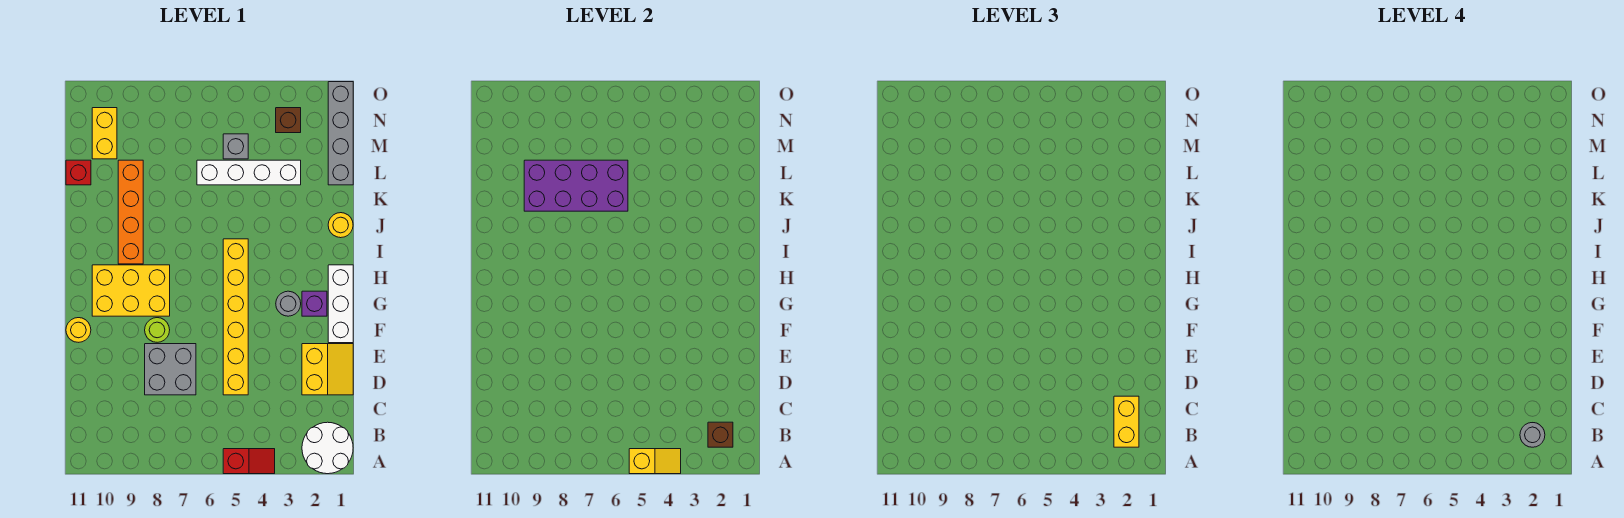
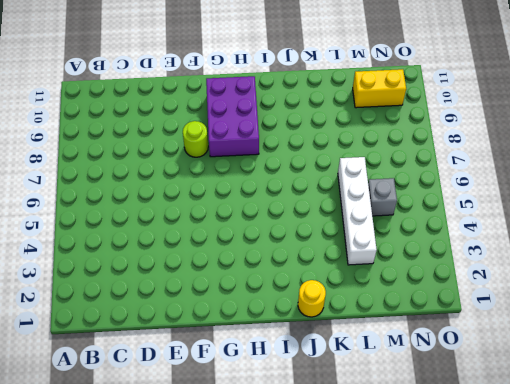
purple brick G8:H10 level 1 -> yellow brick G8:H10 level 1
none -> white round brick A1:B2 level 1
none -> red slope A4:A5 level 1 top 5
none -> yellow slope D1:E2 level 1 top 2

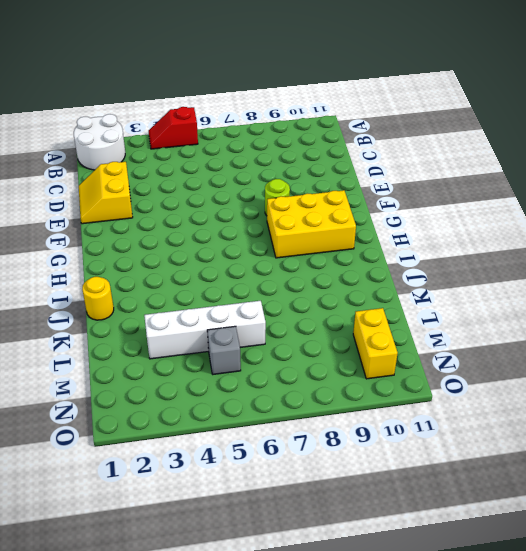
none -> yellow brick D5:I5 level 1
none -> grey brick D7:E8 level 1
none -> white brick F1:H1 level 1

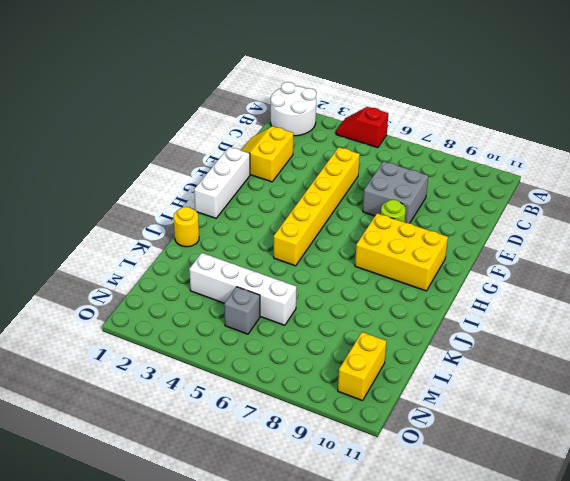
none -> yellow round brick F11 level 1
none -> purple brick G2 level 1
none -> grey round brick G3 level 1

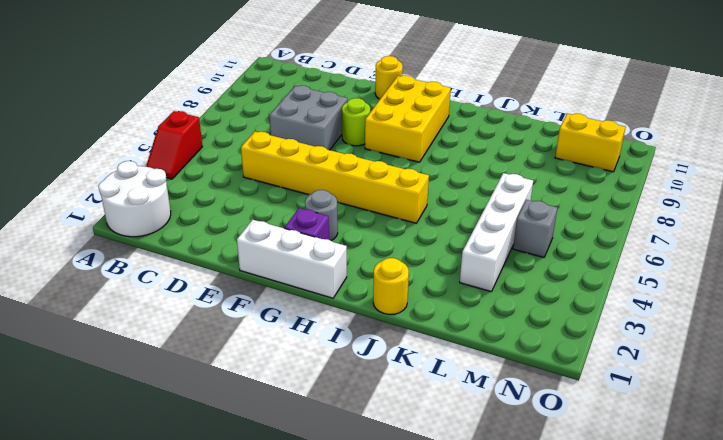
none -> yellow slope D1:E2 level 1 top 2
none -> orange brick I9:L9 level 1
none -> grey brick L1:O1 level 1

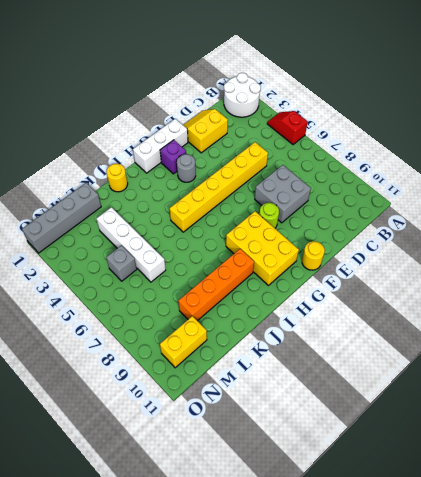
none -> red brick L11 level 1
none -> brown brick N3 level 1
none -> yellow slope A4:A5 level 2 top 5

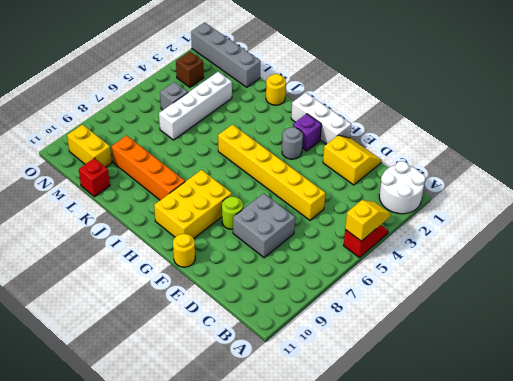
none -> brown brick B2 level 2
none -> purple brick K6:L9 level 2
none -> yellow brick B2:C2 level 3

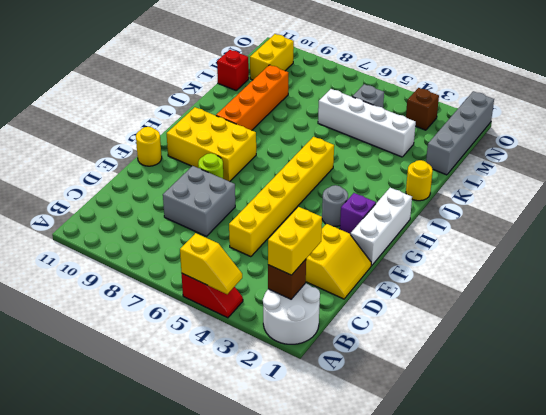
none -> purple brick K6:L9 level 2
none -> grey round brick B2 level 4

